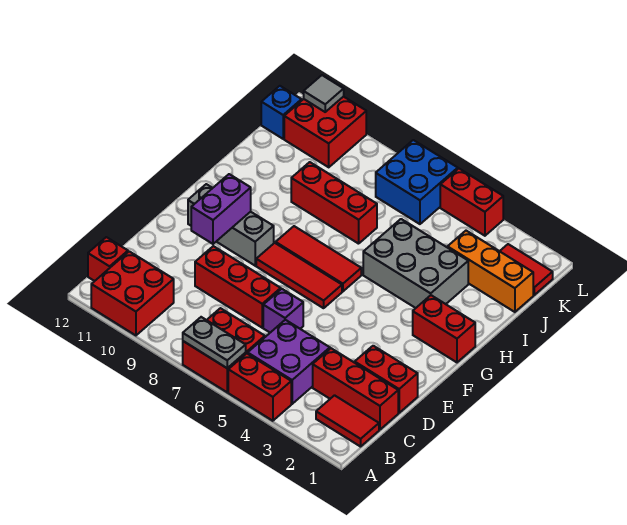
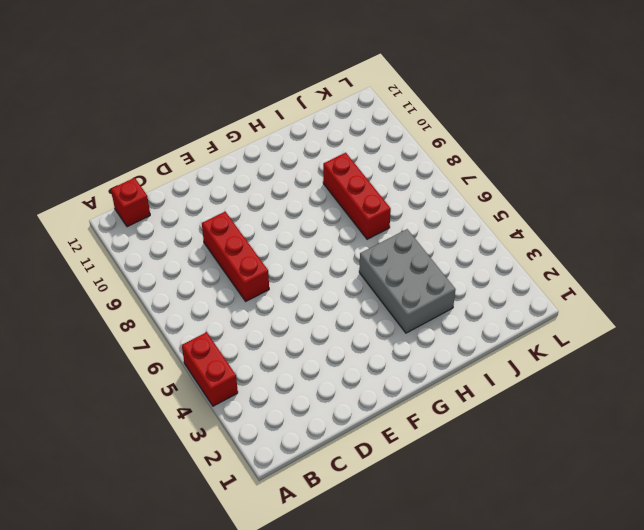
none -> red brick A6:B7 level 1
none -> red brick A10:B11 level 1
none -> red tile B1:B2 level 1

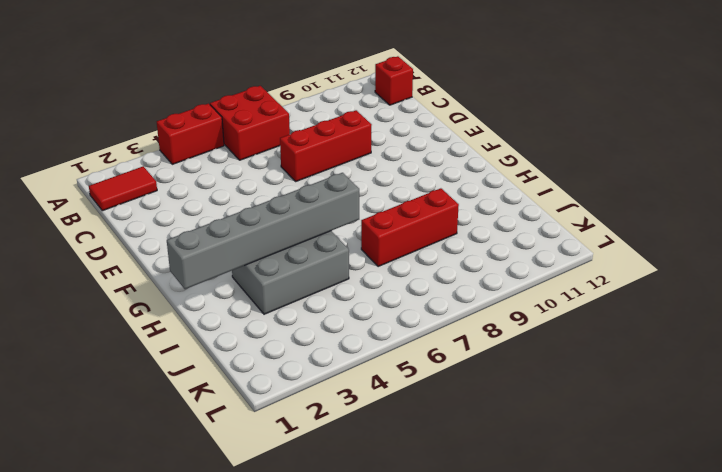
grey brick H1:H6 level 2 -> none
none -> red brick A10:B11 level 1
none -> purple brick B4:C5 level 1
none -> red brick C1:C3 level 1

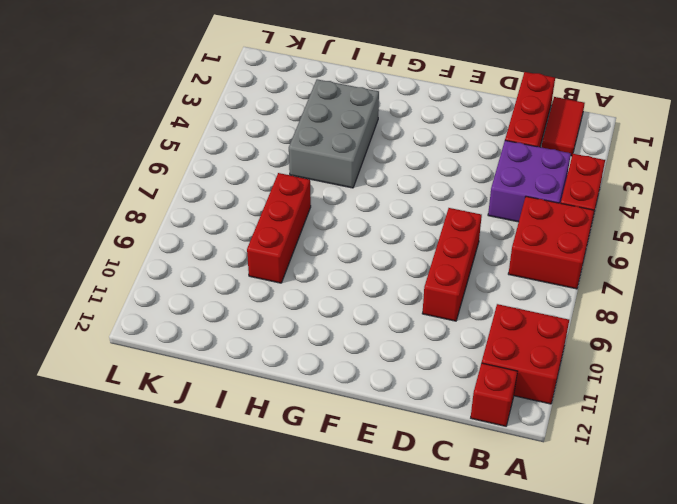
none -> red brick D1:D2 level 1
none -> purple brick D6 level 1
none -> red tile F6:F8 level 1

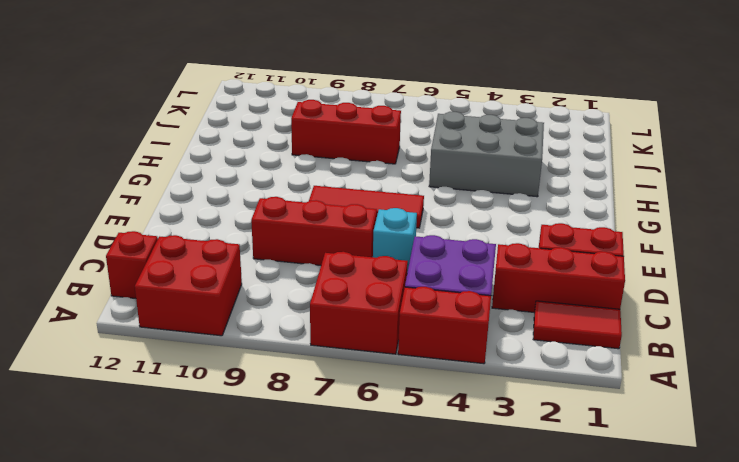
cyan brick D6 level 1 -> purple brick D6 level 1
none -> grey brick F9:F11 level 1
none -> red brick G1:G2 level 1
none -> red tile G6:G8 level 1

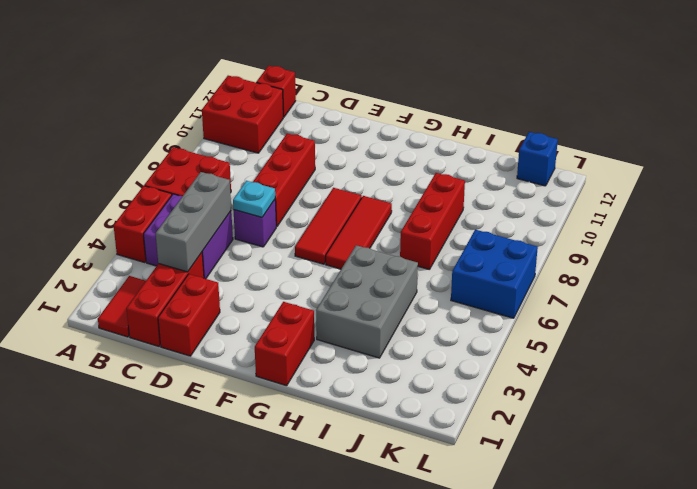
grey brick C3:C5 level 2 -> grey brick F9:F11 level 1
cyan plate D6 level 2 -> none
none -> orange brick J1:J3 level 1
none -> red tile K1:K2 level 1
none -> red brick K10:L11 level 1

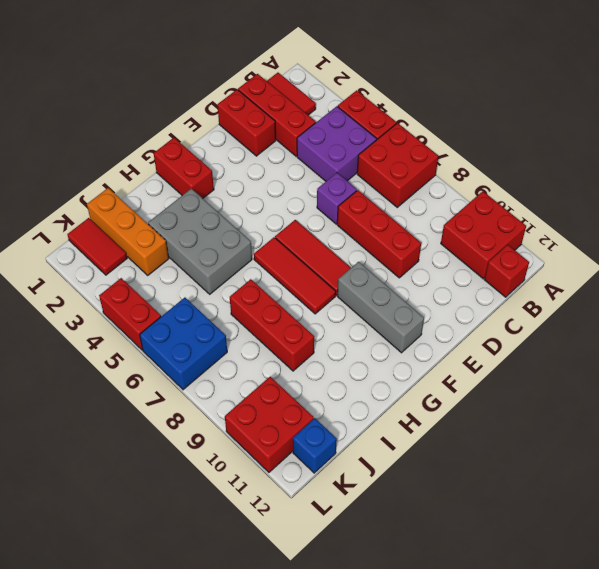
none -> grey plate A6:A7 level 2
none -> purple brick E10:F10 level 2
none -> grey tile L11 level 2

